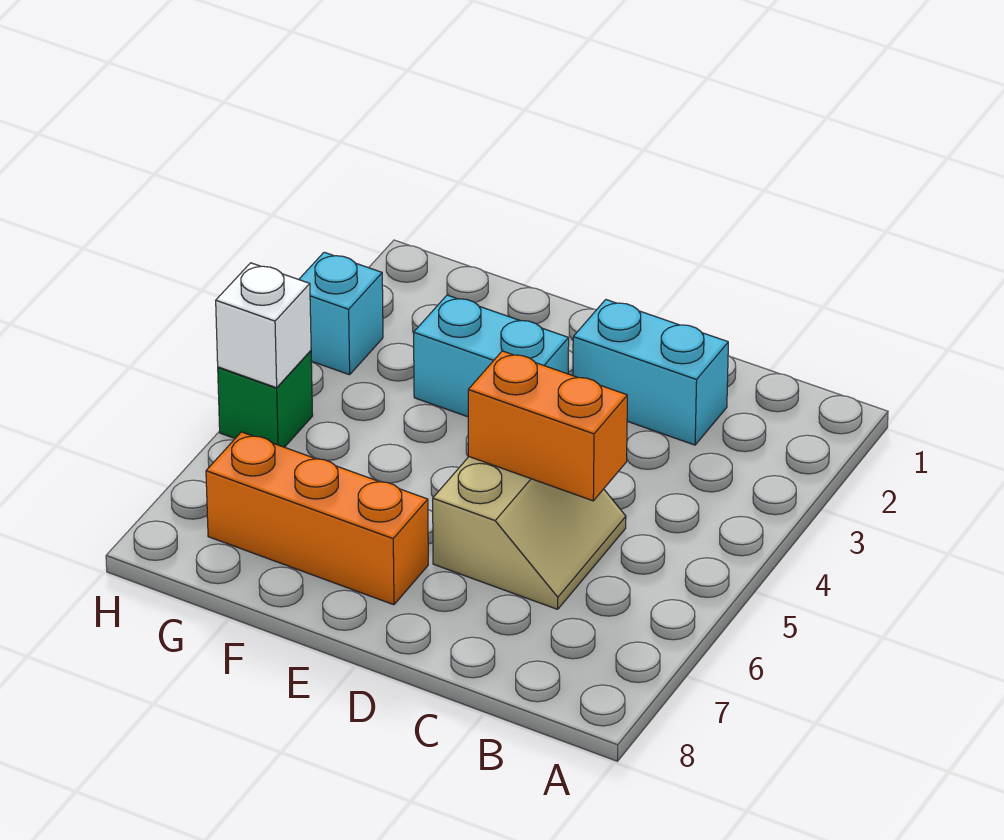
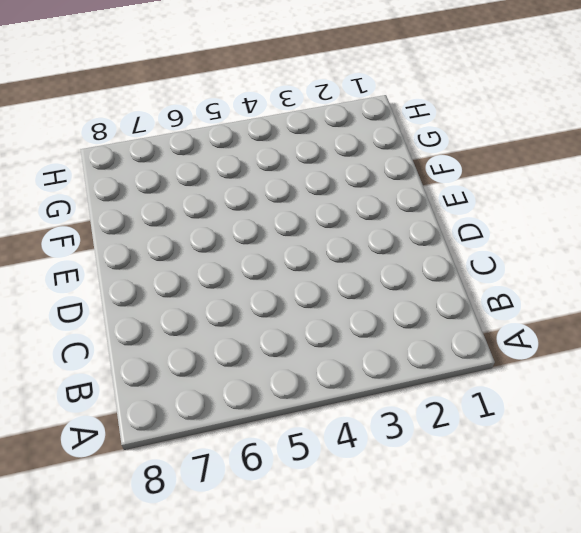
none -> cyan brick C2:D2 level 1
none -> tan slope C5:D6 level 1 top D

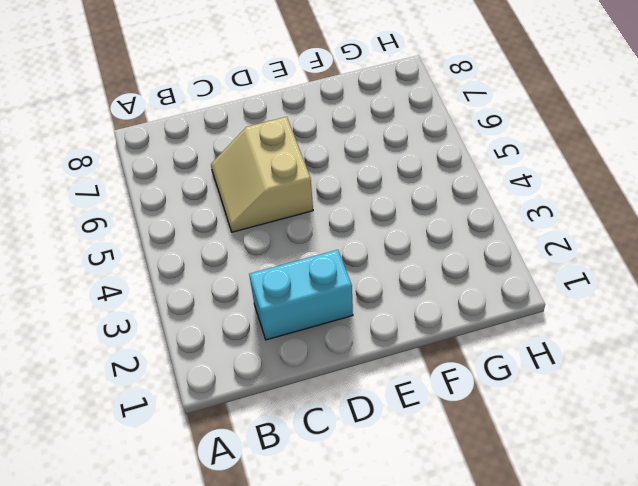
none -> cyan brick E3:F3 level 1
none -> orange brick E7:G7 level 1

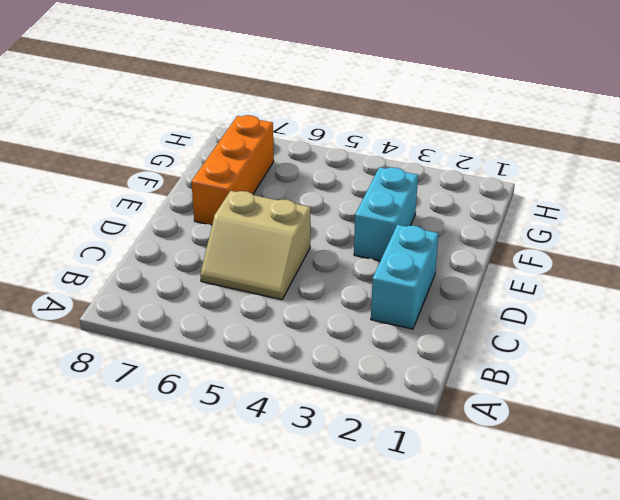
none -> cyan brick H3 level 1
none -> green brick H5 level 1

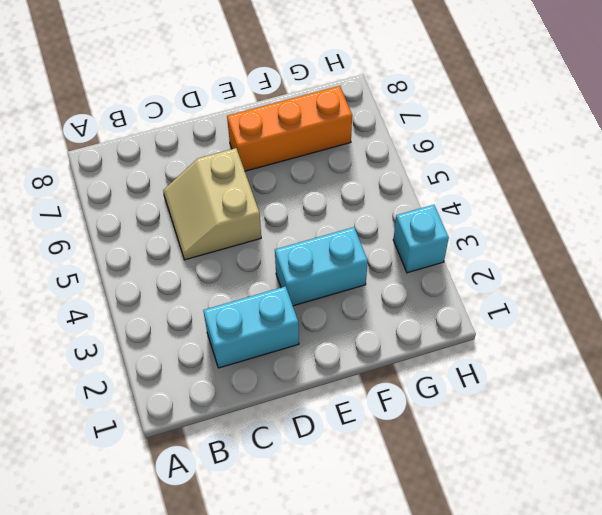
none -> green brick H5 level 1
none -> orange brick C5:D5 level 2

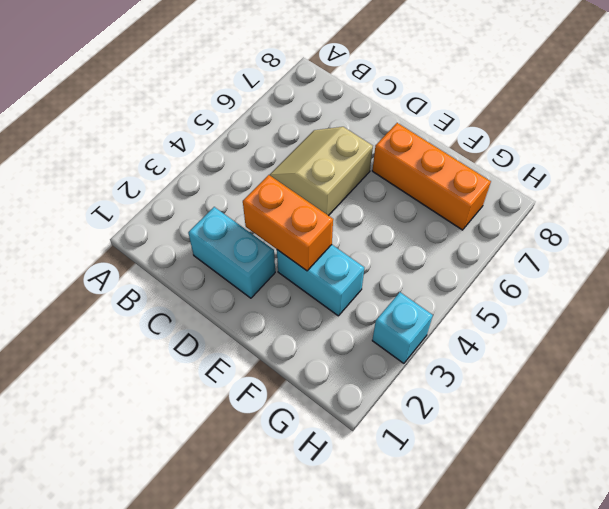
orange brick D3:E3 level 2 -> orange brick C5:D5 level 2
none -> green brick H5 level 1
none -> white brick H5 level 2

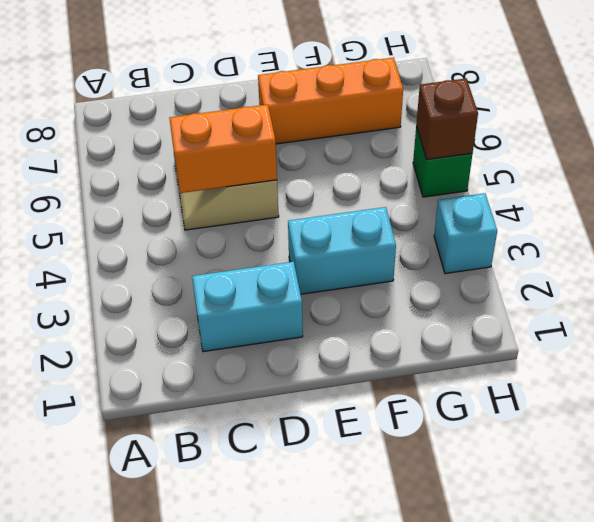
brown brick H5 level 2 -> white brick H5 level 2

